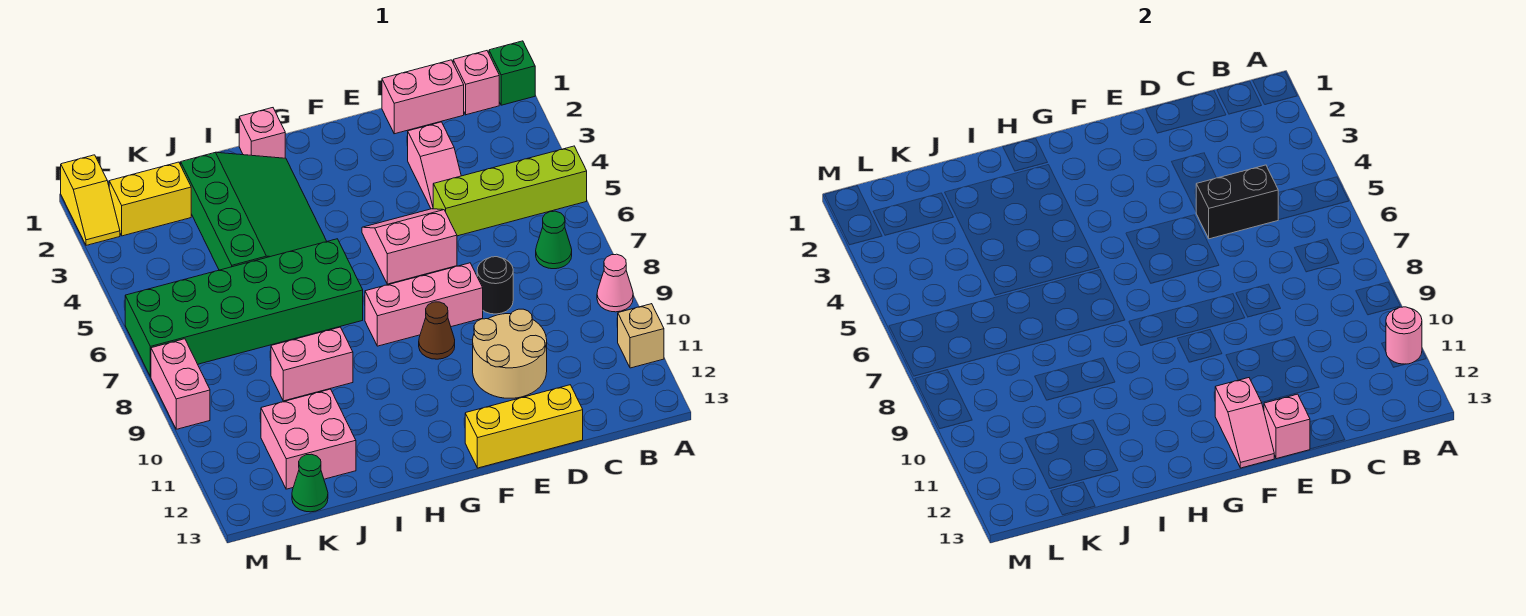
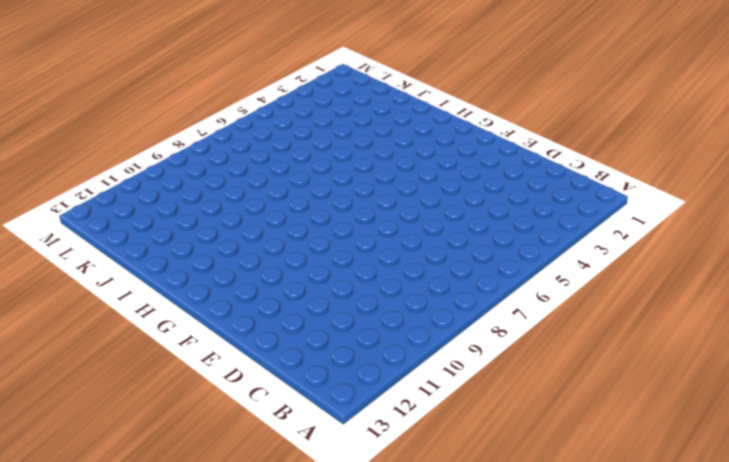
none -> green brick A1 level 1
none -> lime brick A5:D5 level 1
none -> pink cone A9 level 1

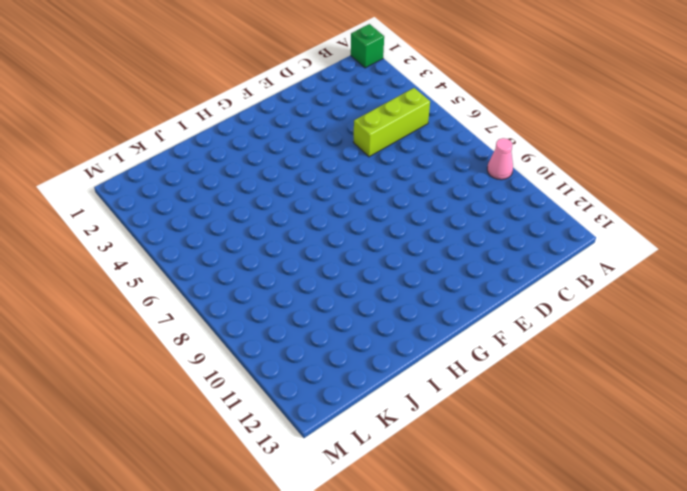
lime brick B5:D5 level 1 -> lime brick A5:D5 level 1
none -> tan brick A11 level 1
none -> pink brick B1 level 1
none -> green cone B7 level 1

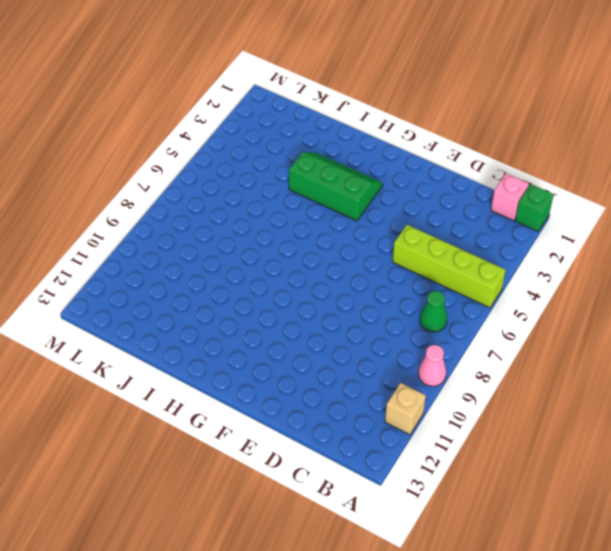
green slope G3:I4 level 1 top 4 -> green slope H2:J5 level 1 top J
none -> pink brick C1:D1 level 1
none -> pink slope D3:D4 level 1 top 3
none -> black round brick D8 level 1

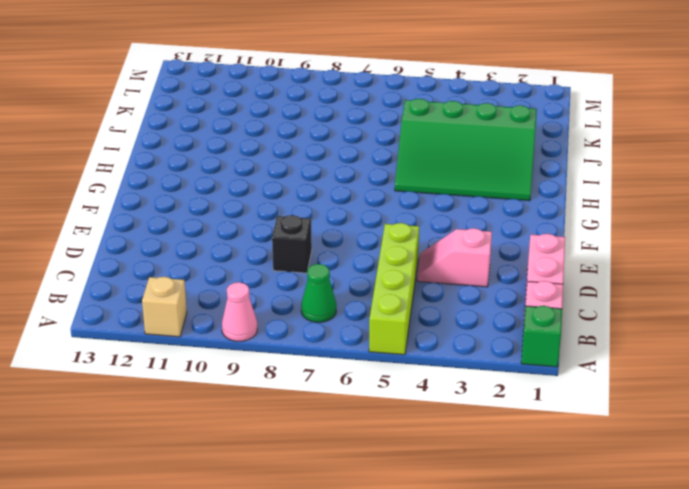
black brick D8 level 1 -> black round brick D8 level 1
none -> tan round brick D10:E11 level 1
none -> yellow brick D13:F13 level 1
none -> pink slope E5:F6 level 1 top 6

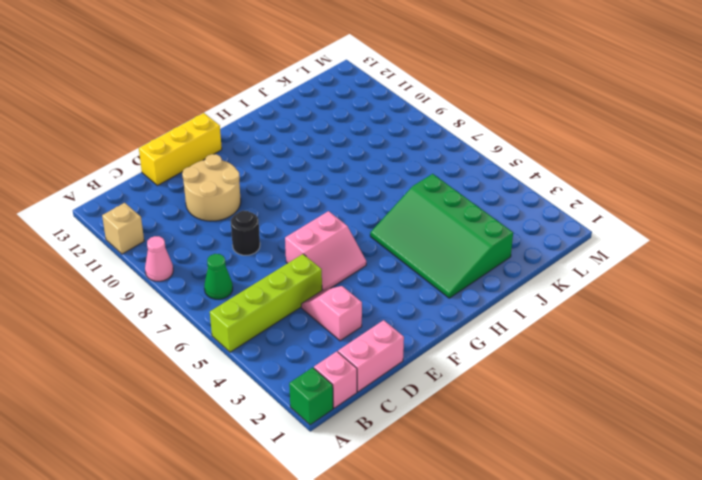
none -> pink brick E8:G8 level 1
none -> brown cone F9 level 1
none -> pink brick H1 level 1

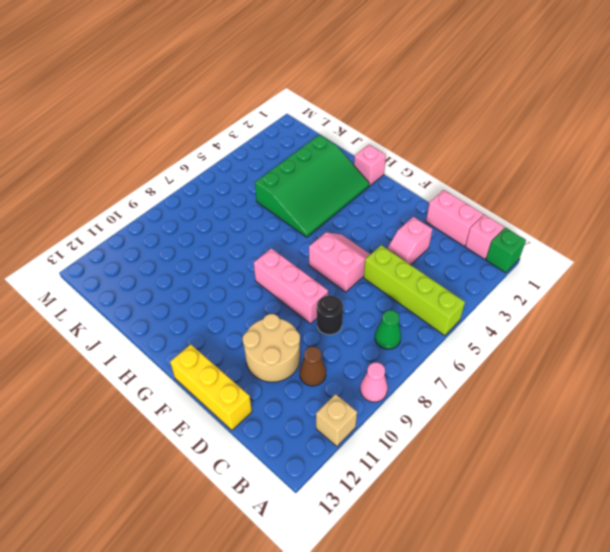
brown cone C10 level 1 -> brown cone F9 level 1
none -> green brick H6:M7 level 1
none -> pink brick I9:J9 level 1
none -> pink brick J11:K12 level 1

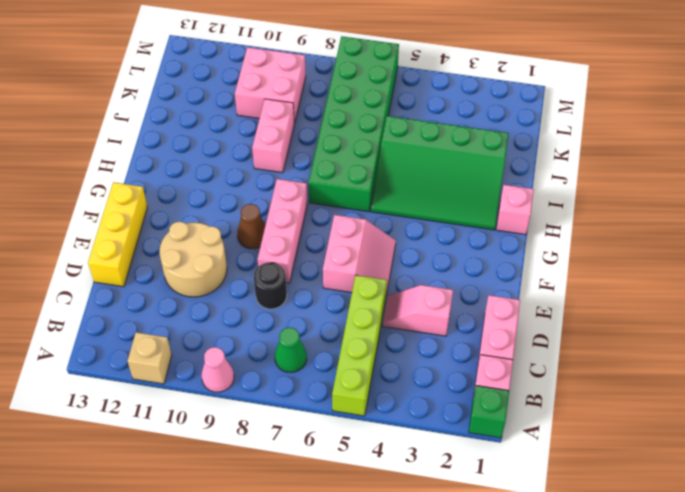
pink brick K9:L10 level 1 -> pink brick J11:K12 level 1
none -> yellow brick K2:L2 level 1
none -> green cone K13 level 1
none -> yellow slope M1:M2 level 1 top 1

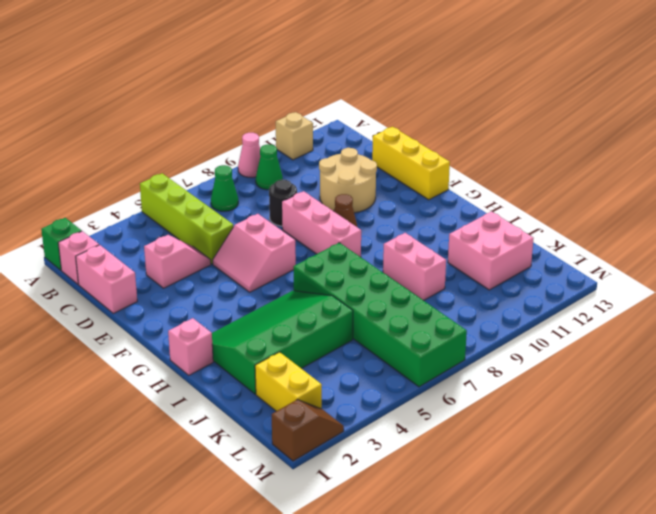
green cone B9 level 1 -> green cone K13 level 1
brown slope M1:M2 level 1 top 1 -> yellow slope M1:M2 level 1 top 1
none -> pink brick M8:M9 level 1
none -> pink round brick A11 level 2
none -> black brick C5:D5 level 2

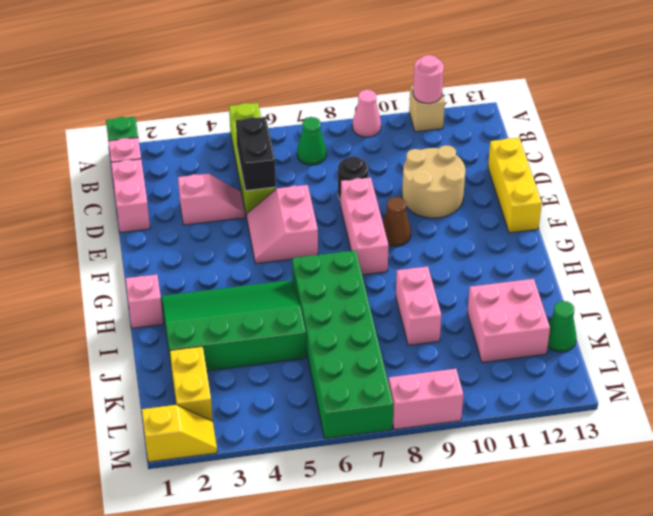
none -> pink brick E13 level 2
none -> pink slope F12:F13 level 2 top 12

